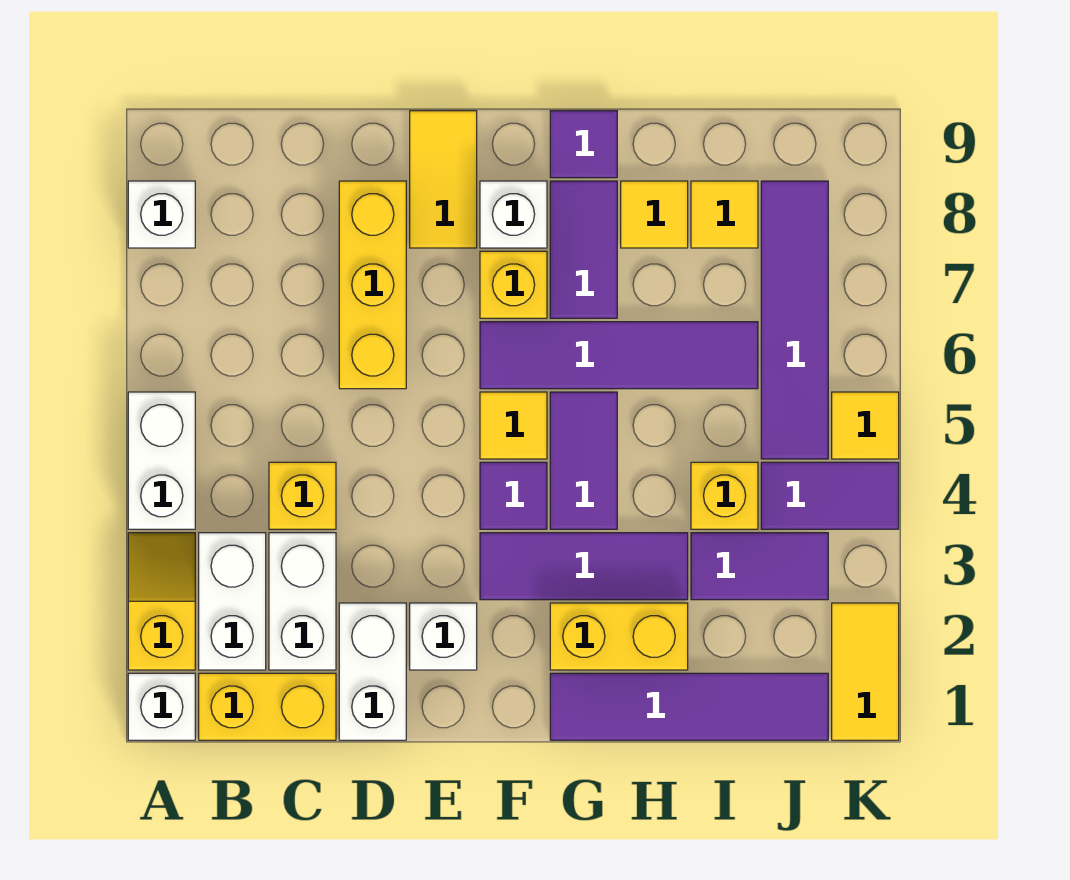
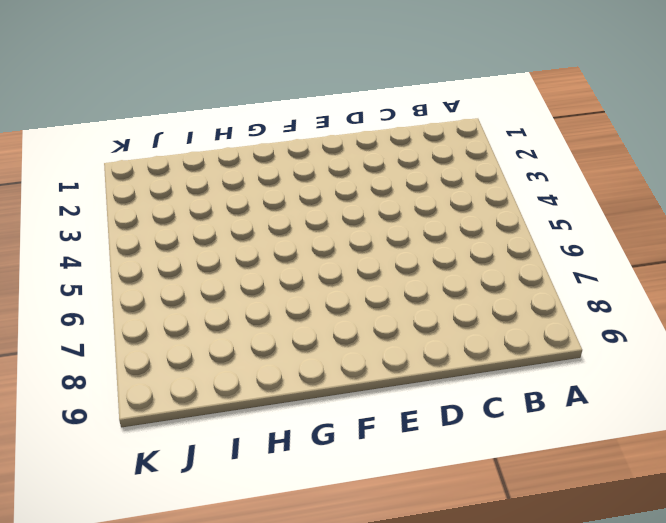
none -> white brick A1 level 1
none -> yellow slope A2:A3 level 1 top 2
none -> white brick A4:A5 level 1
none -> white brick A8 level 1

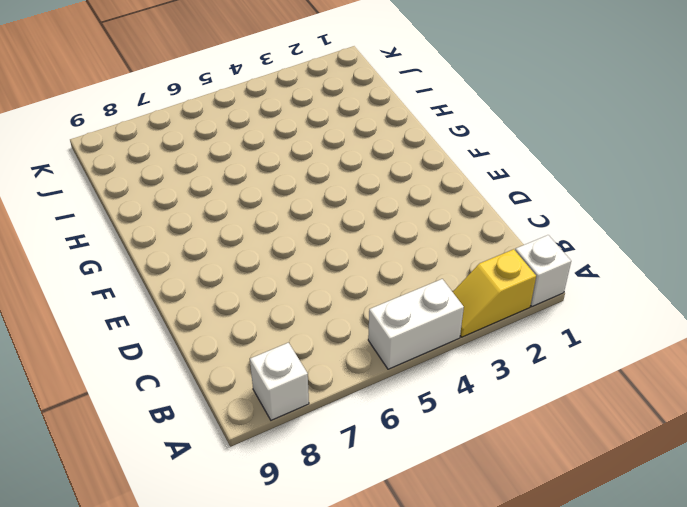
none -> yellow brick B1:C1 level 1
none -> white brick B2:B3 level 1
none -> white brick C2:C3 level 1
none -> yellow brick C4 level 1

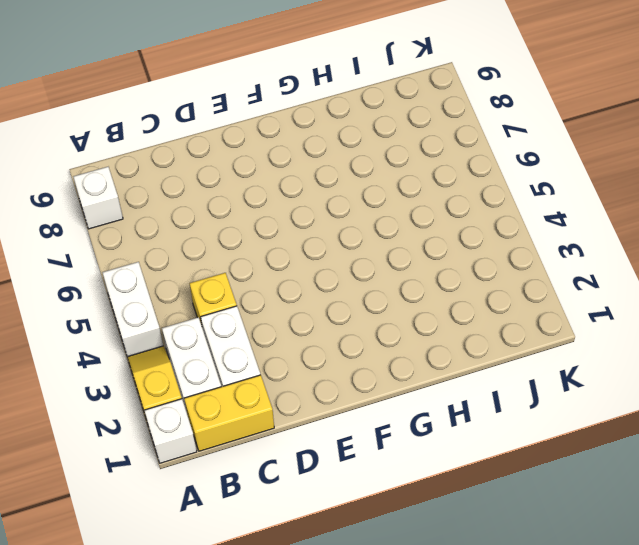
none -> white brick D1:D2 level 1
none -> yellow brick D6:D8 level 1
none -> white brick E2 level 1
none -> yellow tile E8:E9 level 1

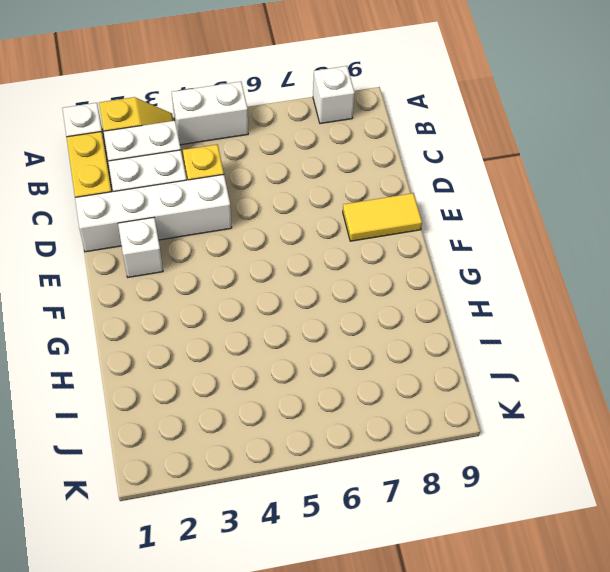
white brick D1:D4 level 1 -> white brick D1:D2 level 1
none -> yellow brick D6:D8 level 1
none -> purple tile F3:H3 level 1
none -> purple tile F4 level 1
none -> yellow tile F5 level 1

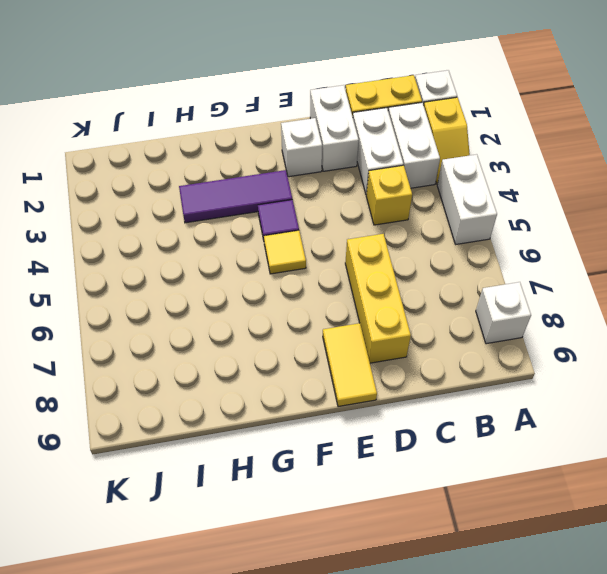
none -> purple tile F6:I6 level 1
none -> yellow brick F7 level 1
none -> white brick F8 level 1
none -> purple tile G1:J1 level 1

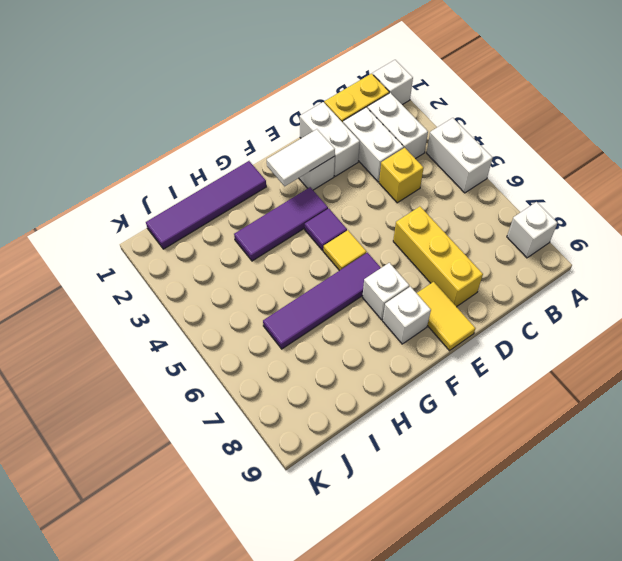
white tile E2:F2 level 2 -> none
white brick F7 level 1 -> yellow brick F7 level 1
none -> yellow slope A2:A3 level 1 top 2
none -> yellow brick G2:H2 level 1
none -> purple tile G4:G5 level 1
none -> purple tile G7:G8 level 1

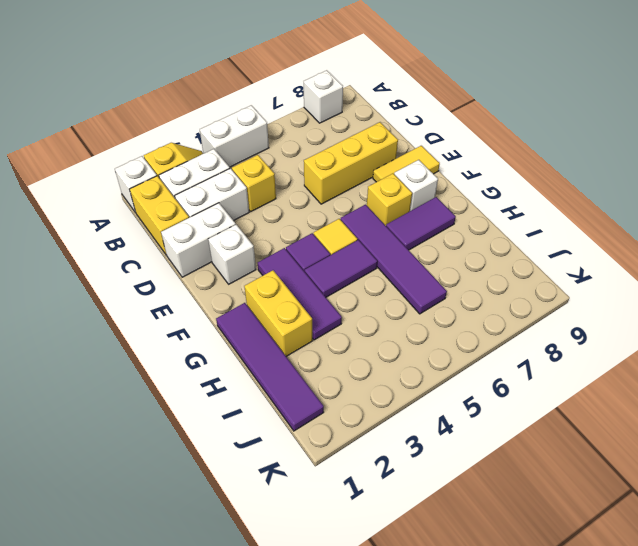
none -> purple tile G9 level 1
none -> yellow tile H8 level 1
none -> purple tile I3:J3 level 1
none -> yellow brick I4 level 1

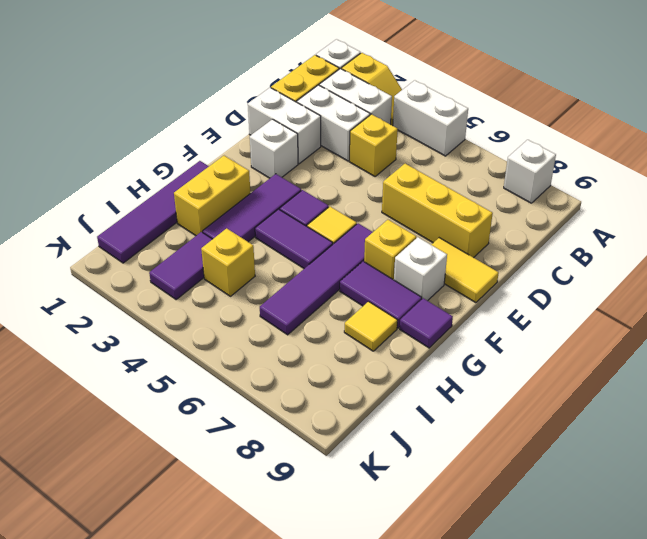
none -> yellow tile I8 level 1
none -> purple tile J4:K4 level 1
none -> purple tile J5:J8 level 1
none -> yellow tile K1:K2 level 1

